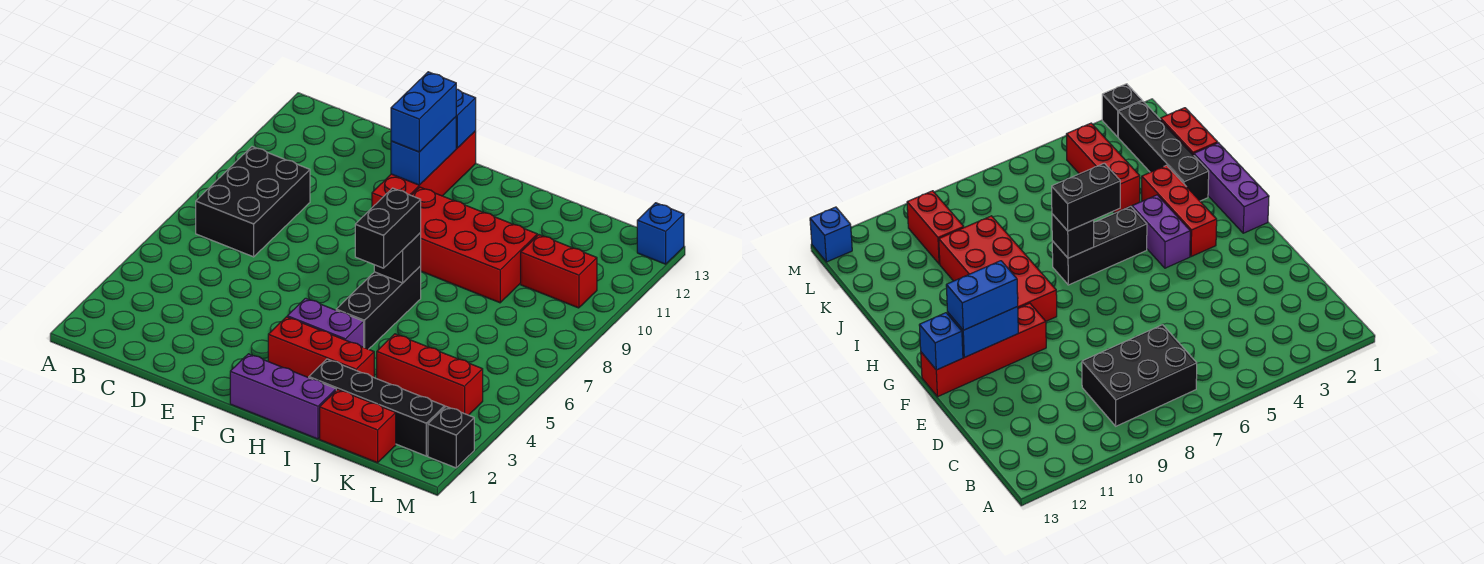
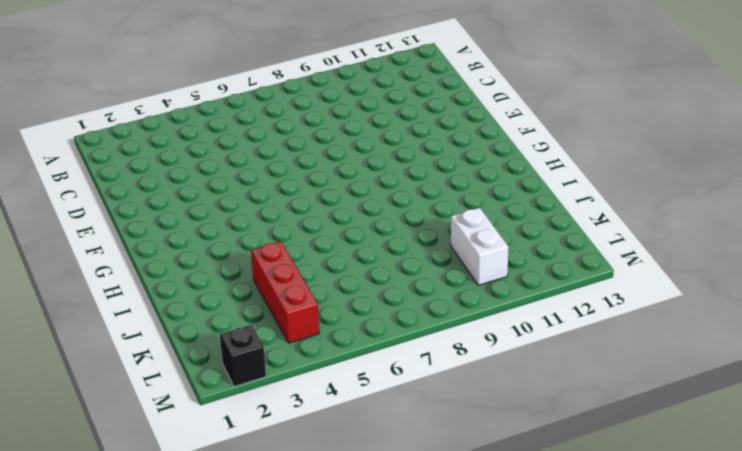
white brick K10:L10 level 1 -> red brick K10:L10 level 1
none -> black brick B7:C9 level 1
none -> red brick F10:F13 level 1
none -> purple brick G1:I1 level 1

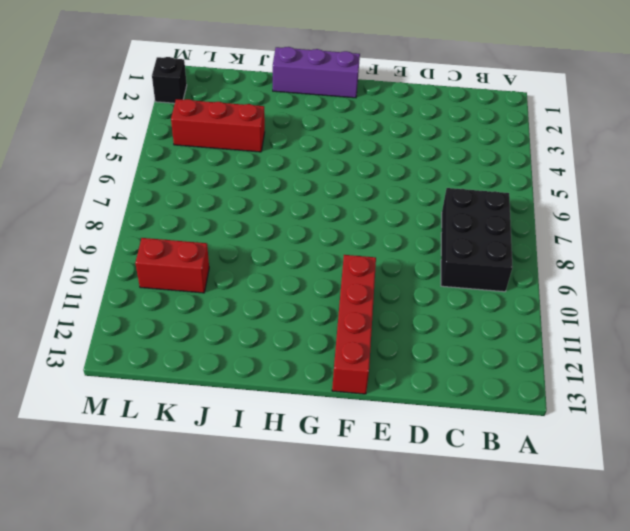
none -> red brick G3:I3 level 1
none -> purple brick G4:H4 level 1
none -> red brick G9:J10 level 1

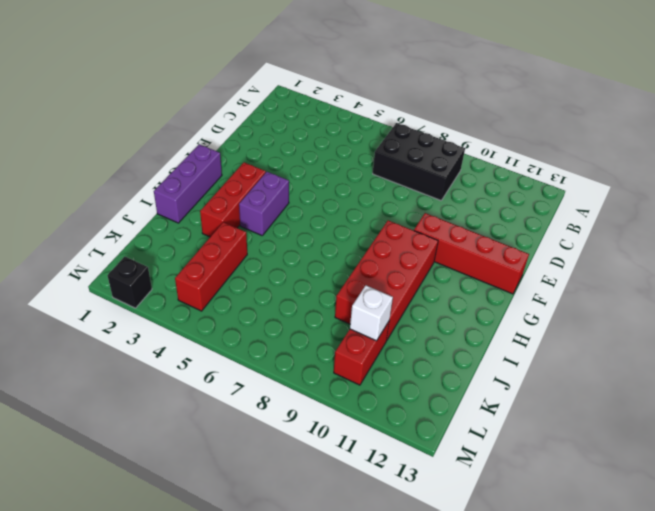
white brick K10 level 2 -> none
none -> black brick H5:H7 level 1
none -> black brick I2:L2 level 1
none -> red brick J1:K1 level 1

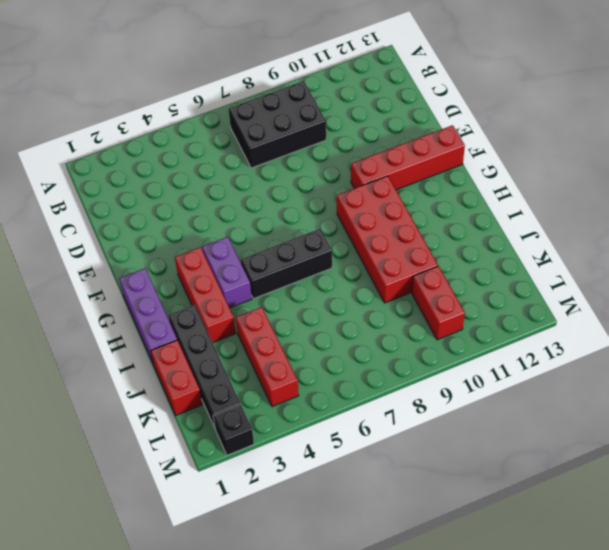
none -> blue brick M13 level 1
none -> blue brick F11:F12 level 2
none -> blue brick F13 level 2

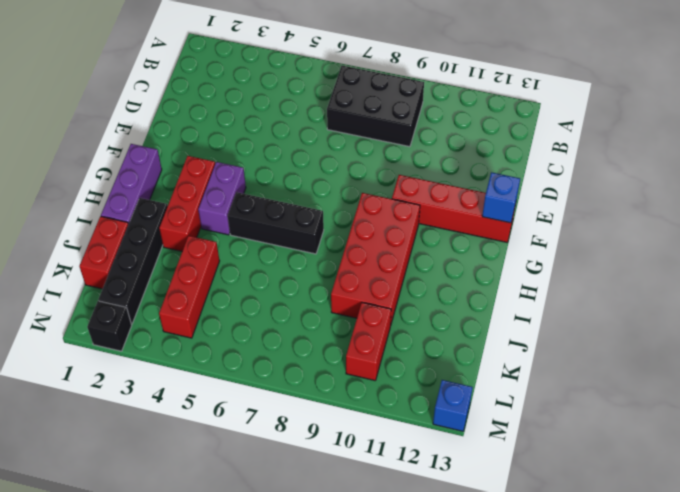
none -> blue brick F11:F12 level 2
none -> black brick H7 level 2
none -> blue brick F11:F12 level 3

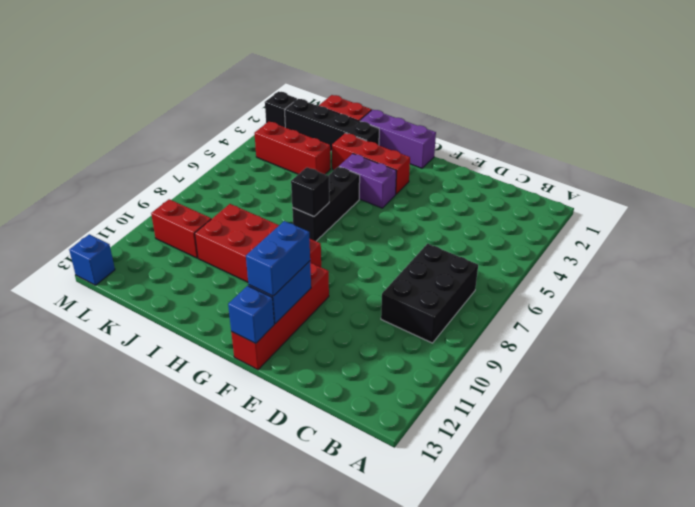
none -> black brick H6:H7 level 3

